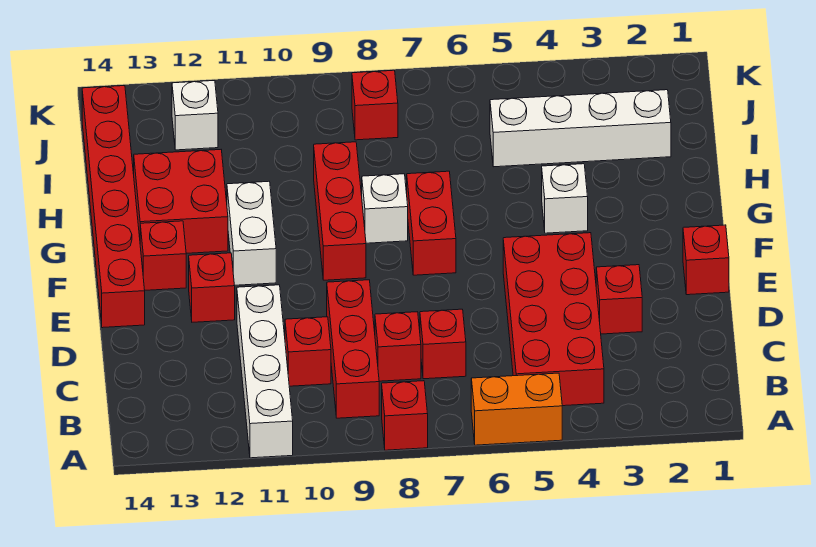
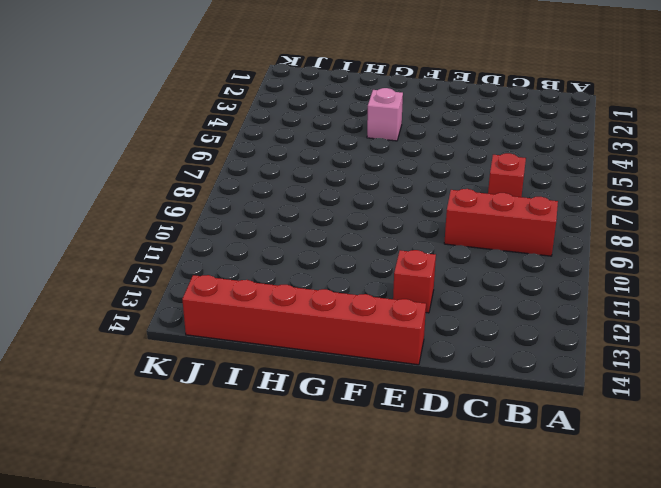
pink brick G4 level 1 -> white brick G4 level 1
none -> orange brick A5:A6 level 1
none -> red brick A8 level 1
none -> white brick A11:D11 level 1

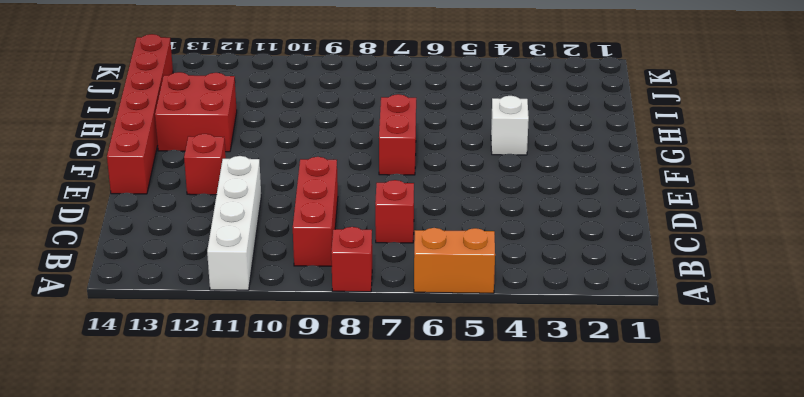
none -> red brick B4:E5 level 1
none -> red brick C8 level 1
none -> red brick C10 level 1

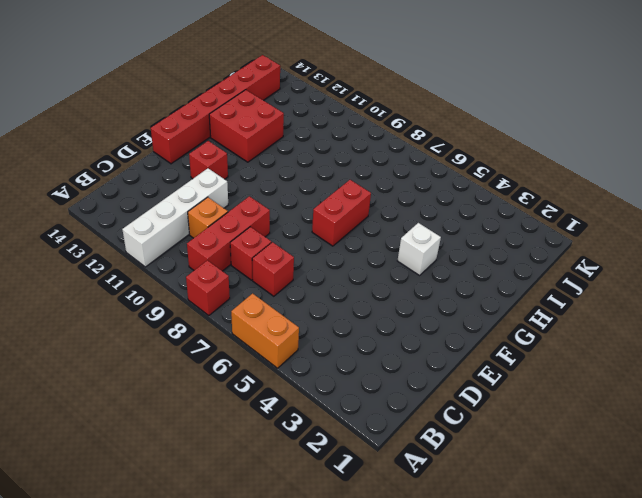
orange brick C10 level 1 -> red brick C10 level 1
none -> red brick B4:E5 level 1
none -> red brick D3 level 1
none -> red brick E1 level 1

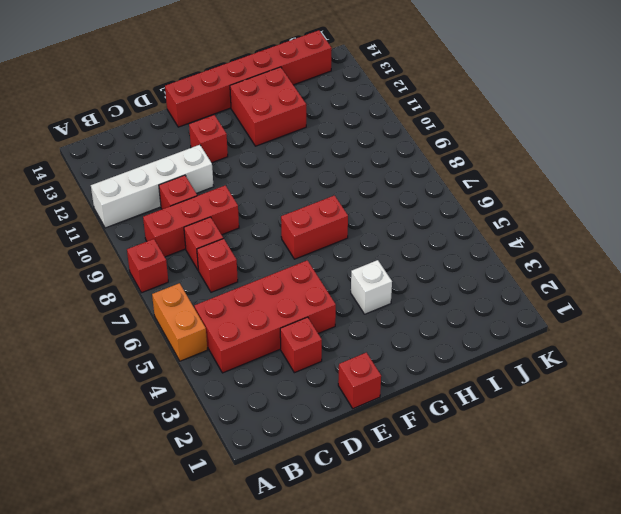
none -> red brick F9:H9 level 1
none -> white brick F11:G11 level 1
none -> red brick F13 level 1

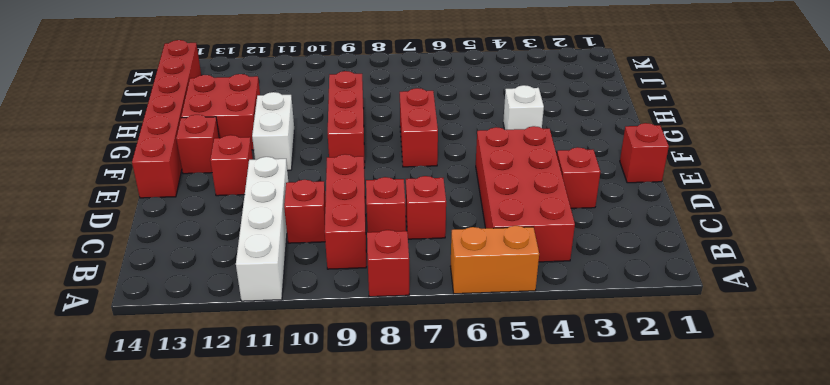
none -> white brick G8 level 1
none -> white brick I2:I5 level 1
none -> red brick J8 level 1

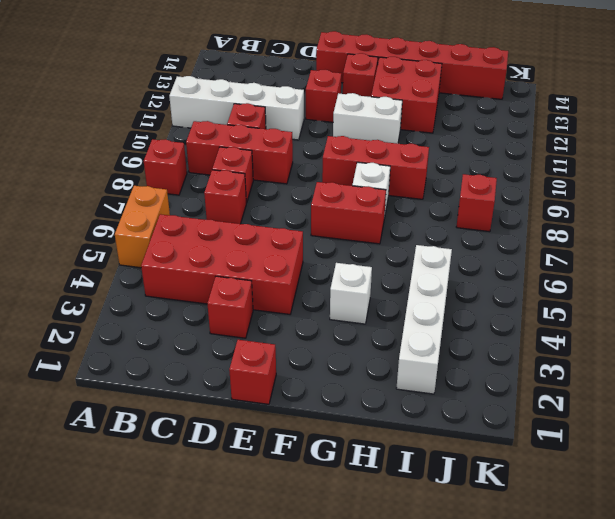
none -> white brick J12 level 1

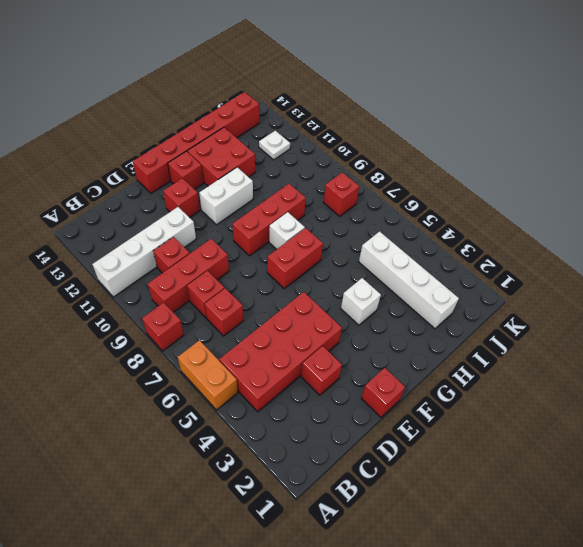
white plate J12 level 1 -> white brick J12 level 1

